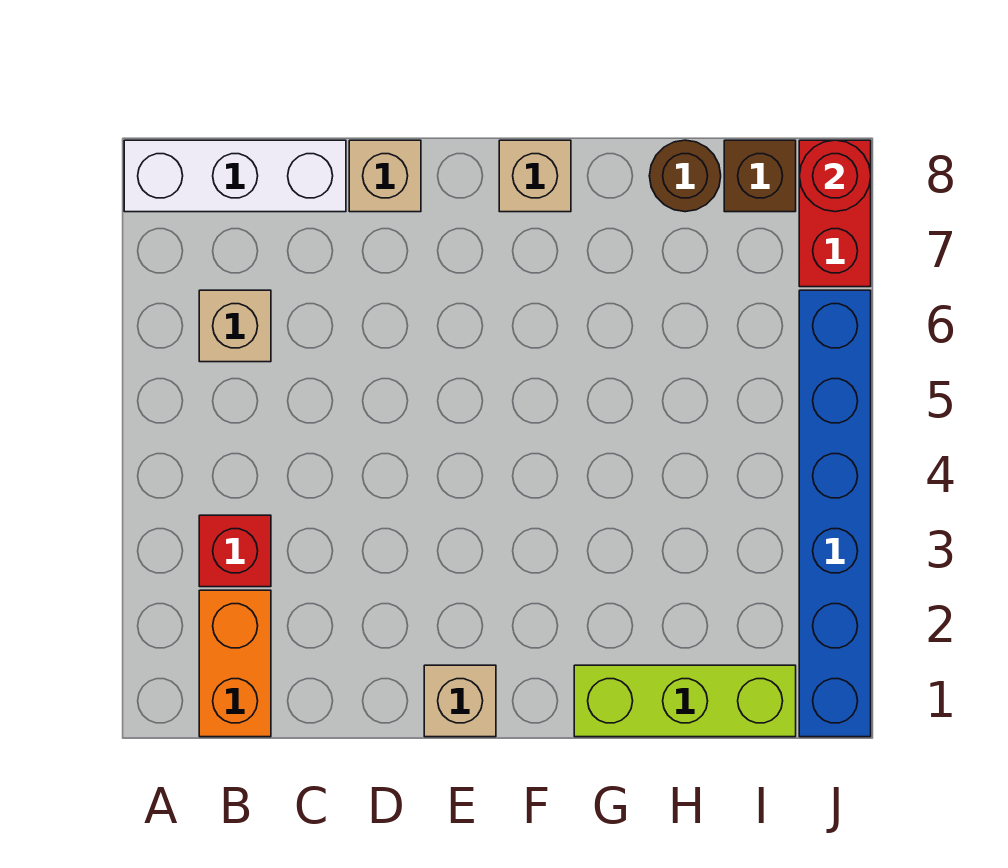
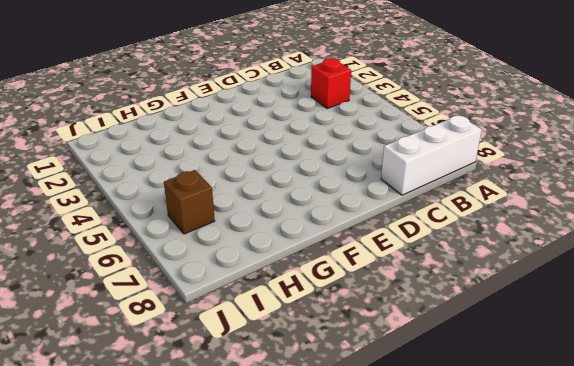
brown brick I6 level 1 -> brown brick I8 level 1
none -> orange brick B1:B2 level 1
none -> tan brick B6 level 1
none -> tan brick D8 level 1

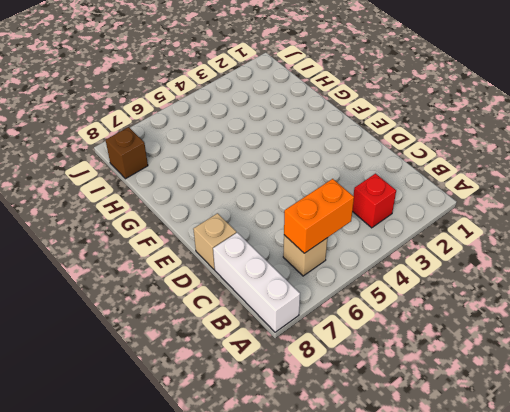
orange brick B5:B6 level 2 -> orange brick B1:B2 level 1
none -> tan brick E1 level 1
none -> tan brick F8 level 1
none -> lime brick G1:I1 level 1

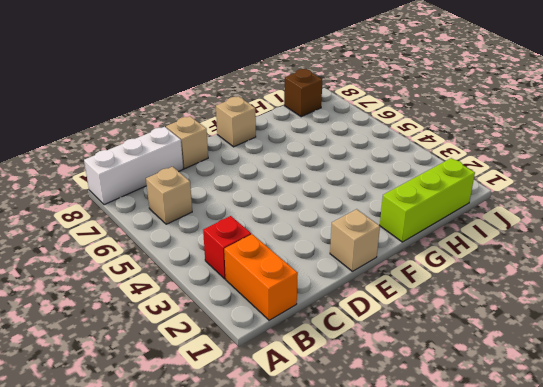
none -> brown round brick H8 level 1
none -> blue brick J1:J6 level 1
none -> red brick J7:J8 level 1

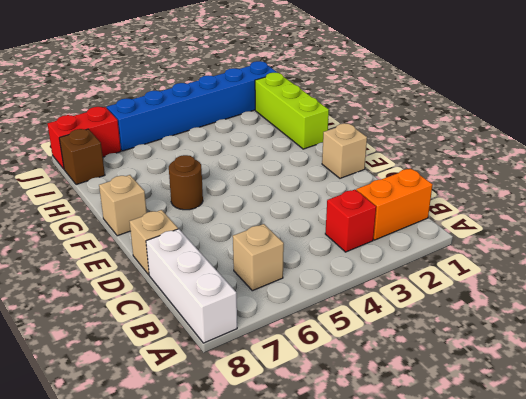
brown round brick F6 level 1 -> brown round brick H8 level 1
none -> red round brick J8 level 2

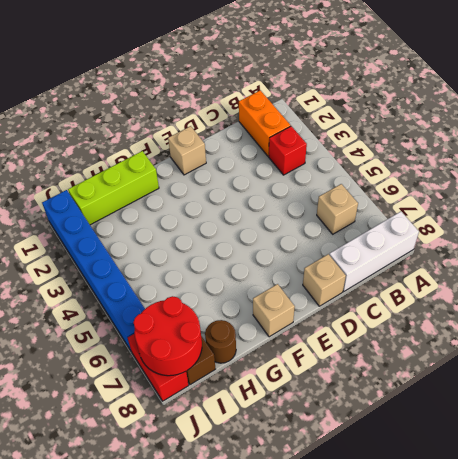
red round brick I7:J8 level 2 -> red round brick J8 level 2

